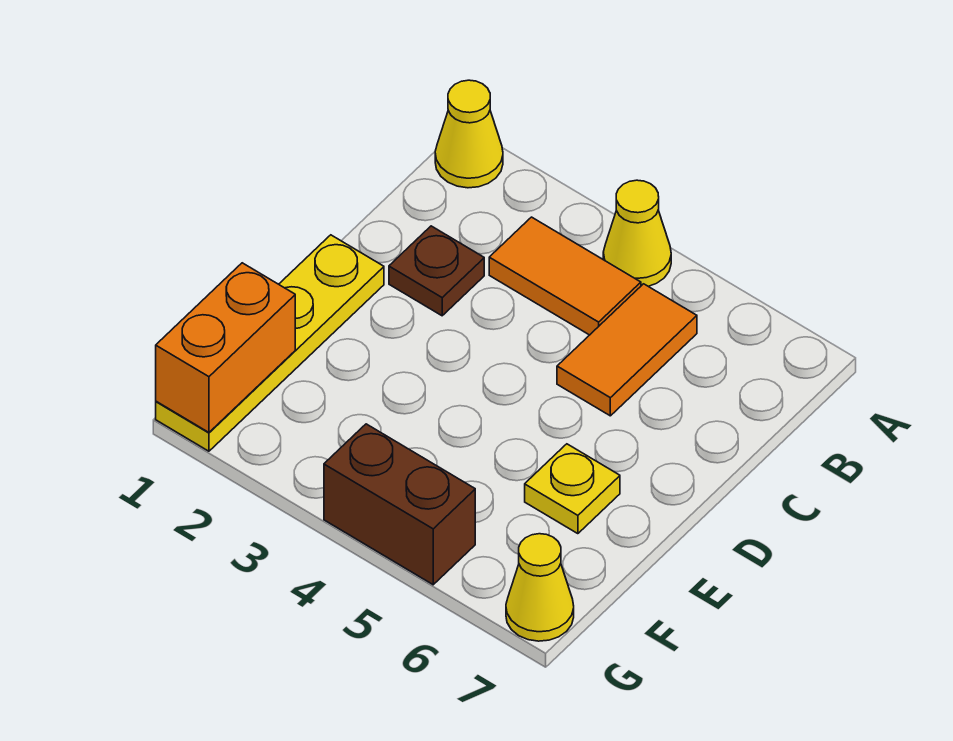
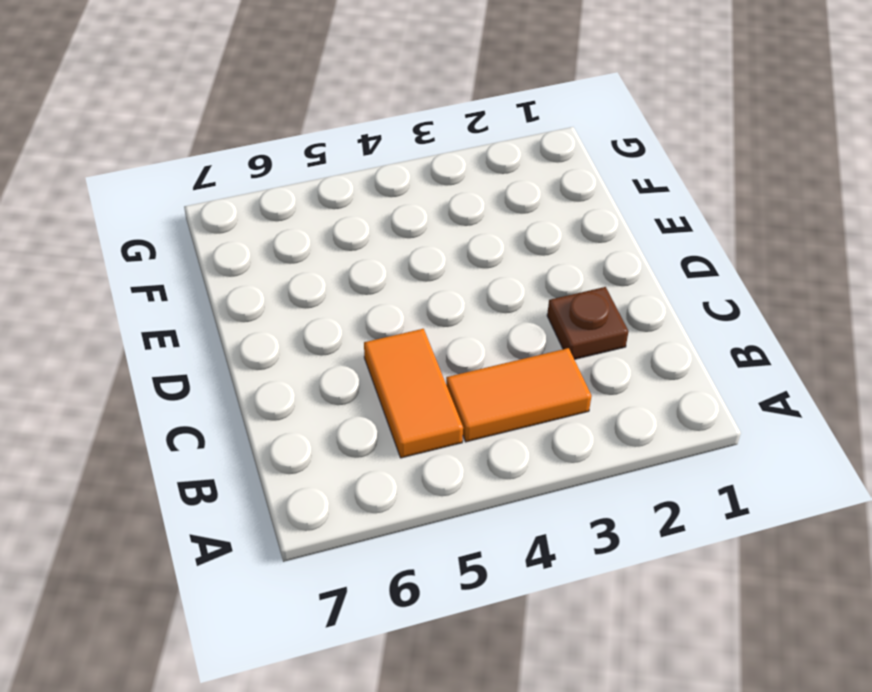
none -> yellow cone A1 level 1
none -> yellow cone A4 level 1

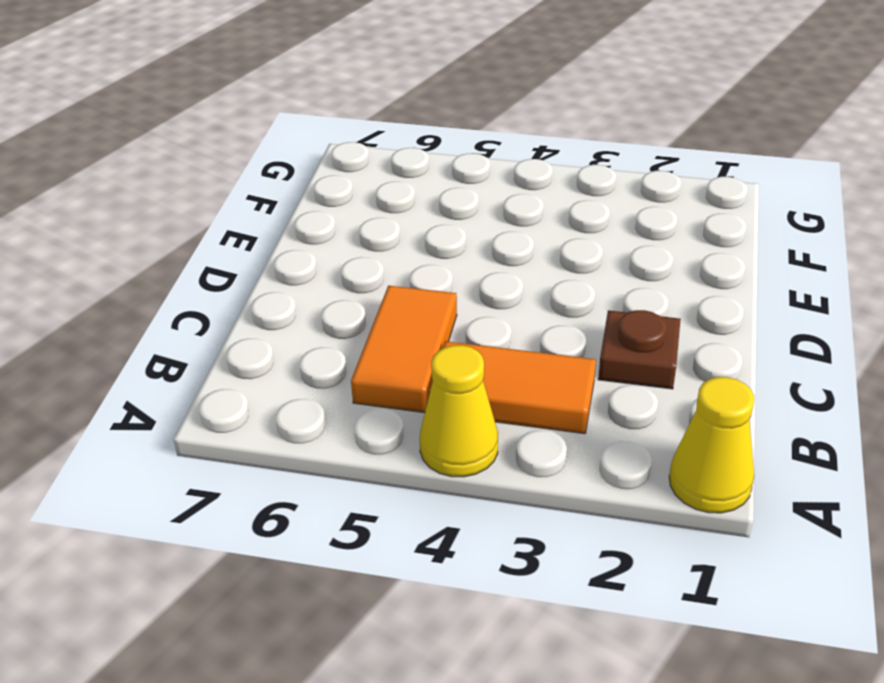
none -> yellow plate D1:G1 level 1
none -> yellow plate E6 level 1

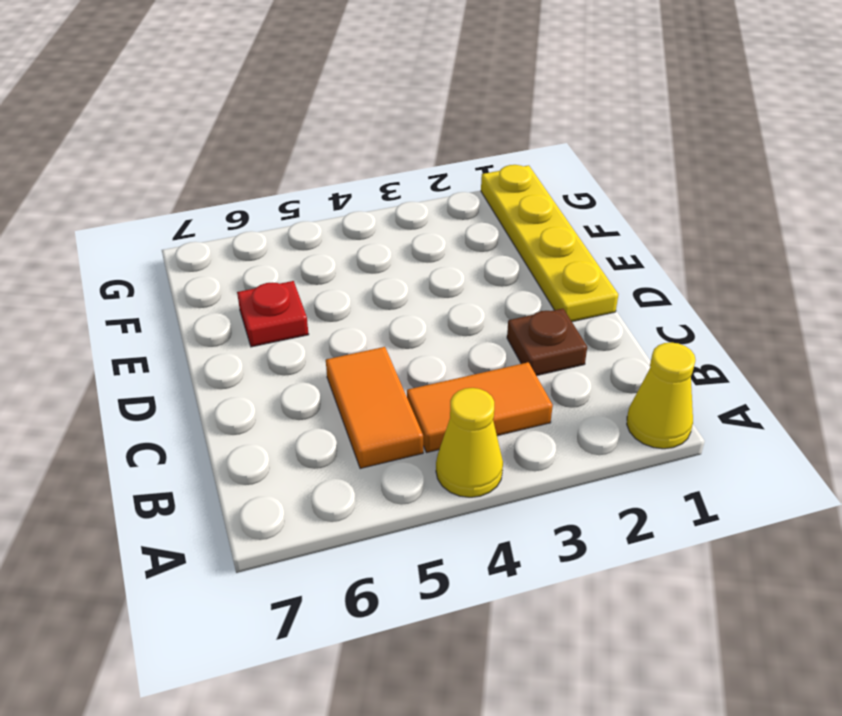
red plate E6 level 1 -> yellow plate E6 level 1
none -> brown brick G4:G5 level 1
none -> yellow cone G7 level 1

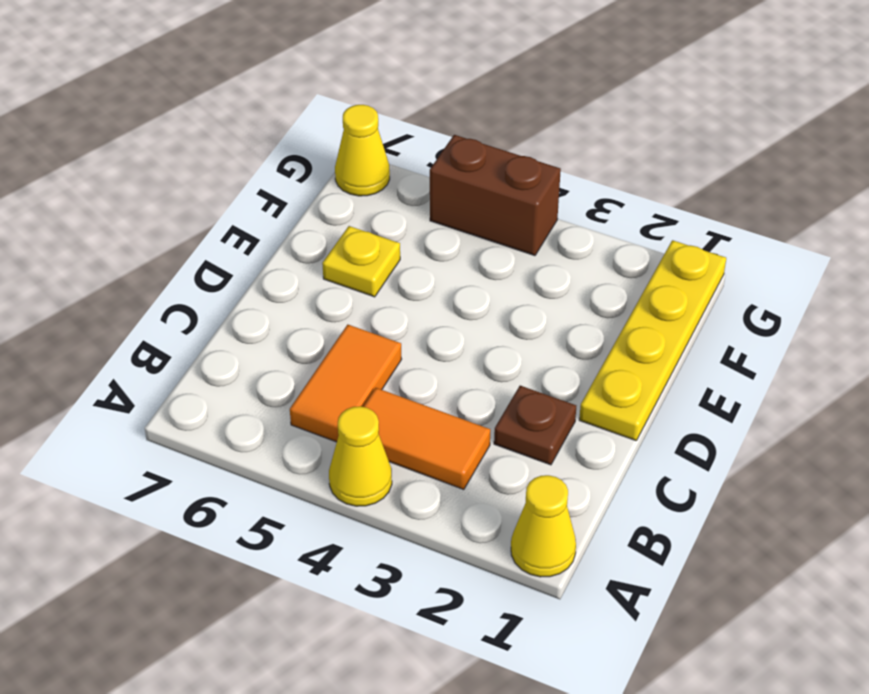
none -> orange brick F1:G1 level 2

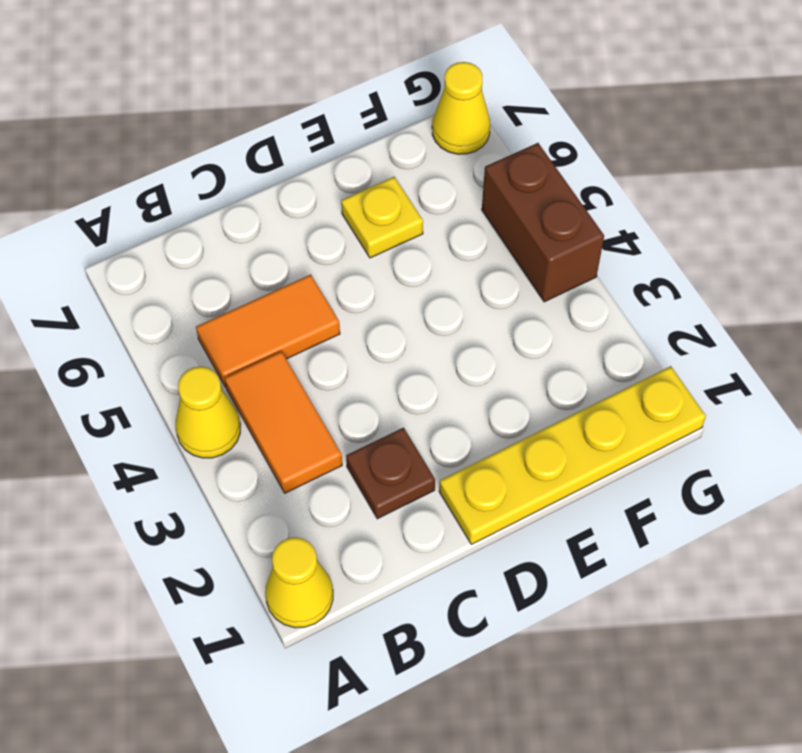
none -> orange brick F1:G1 level 2

